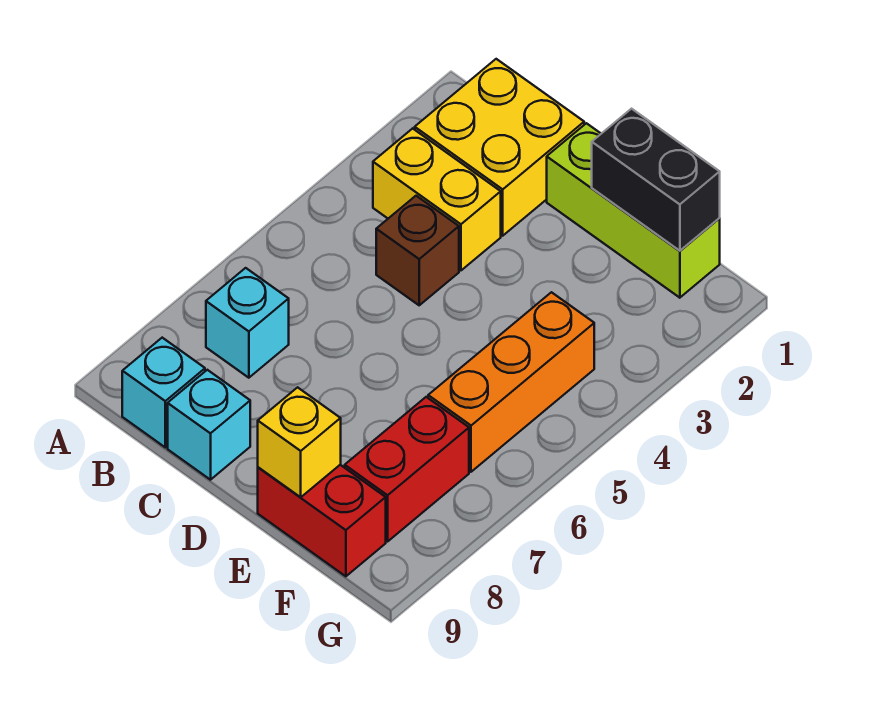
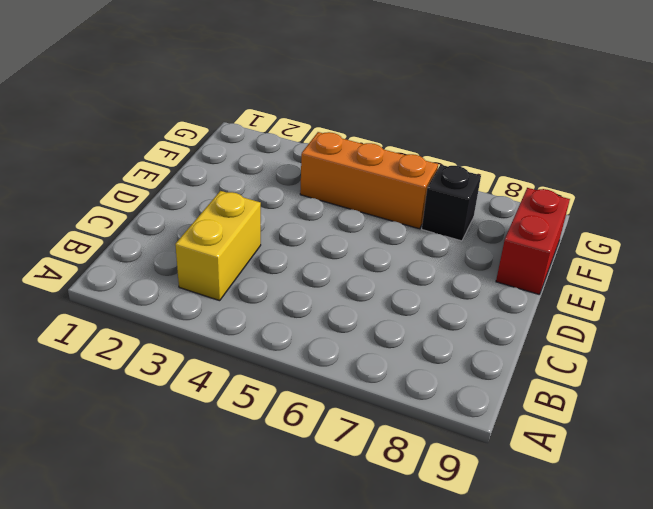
black brick F7 level 1 -> red brick F7:F8 level 1
none -> yellow brick B1:C2 level 1
none -> cyan brick B7 level 1
none -> cyan brick B9 level 1

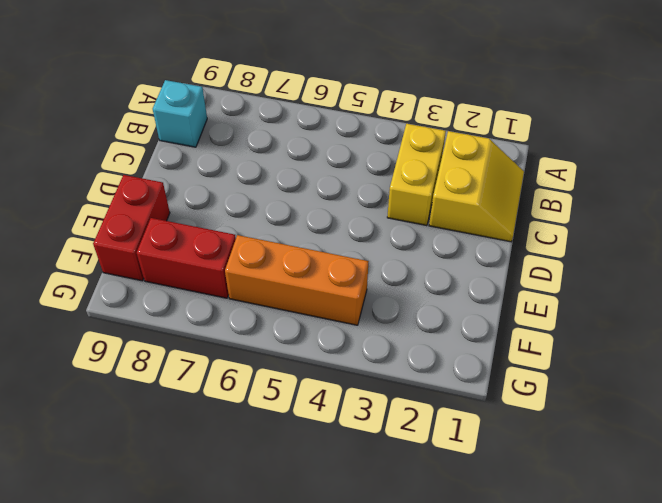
yellow slope B1:C2 level 1 top 2 -> yellow brick B1:C2 level 1
none -> cyan brick B7 level 1
none -> brown brick C4 level 1
none -> cyan brick C9 level 1

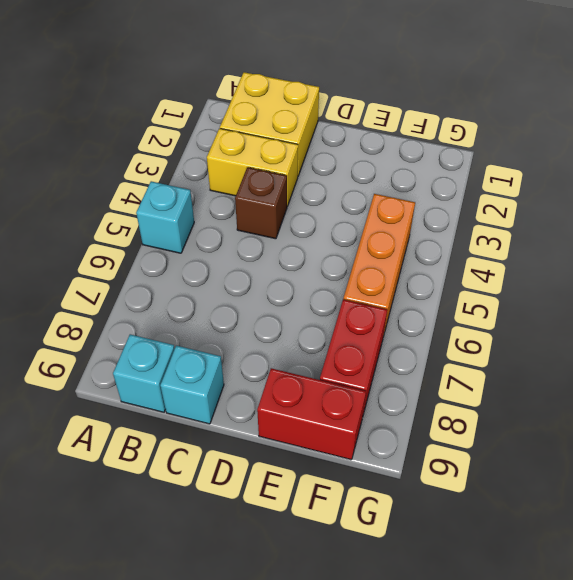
cyan brick A5 level 1 -> cyan brick B7 level 1
none -> lime brick D1:F1 level 1
none -> black brick E1:F1 level 2
none -> yellow brick E9 level 2

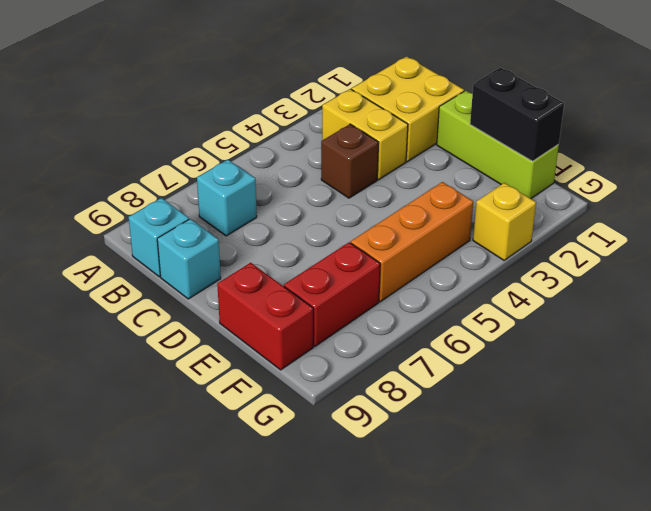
yellow brick G3 level 1 -> yellow brick E9 level 2

